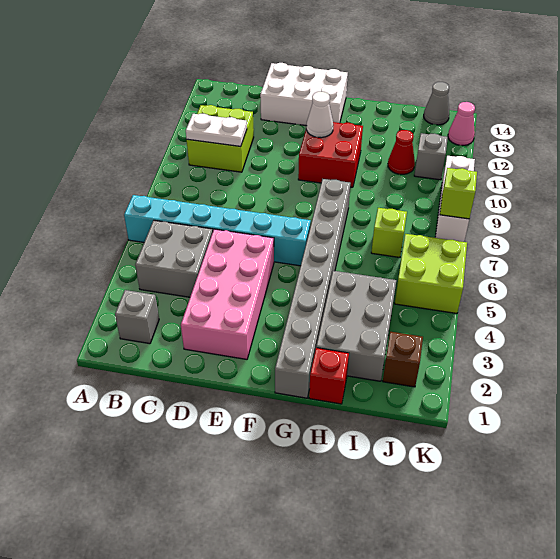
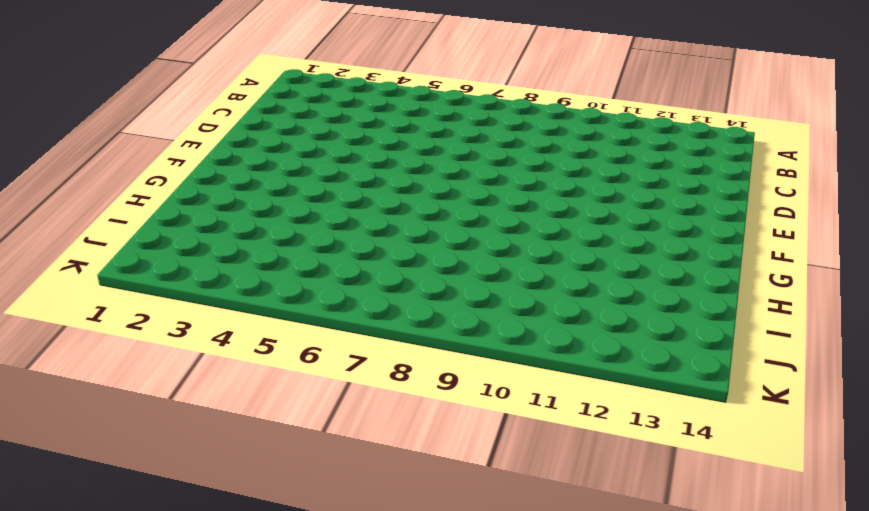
none -> cyan brick A6:F6 level 1
none -> grey brick B2 level 1
none -> grey brick B4:C5 level 1

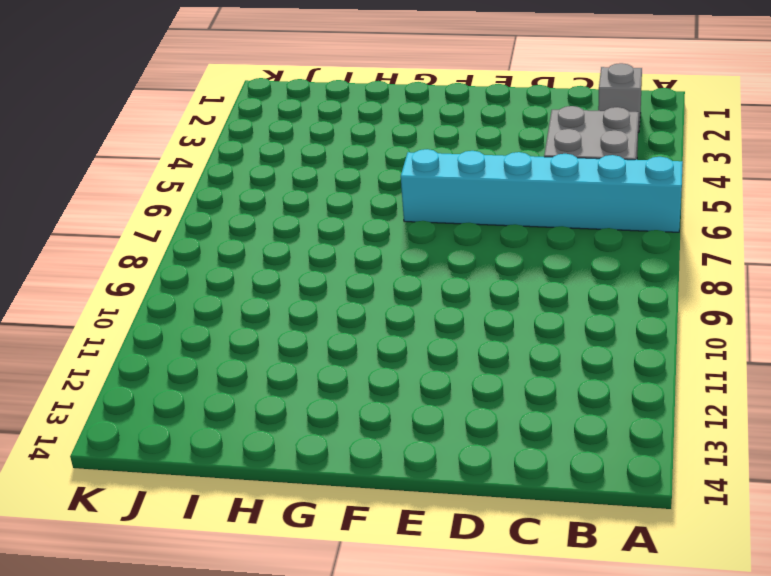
none -> lime brick B10:C11 level 1
none -> pink brick D2:E5 level 1
none -> white brick D13:F14 level 1

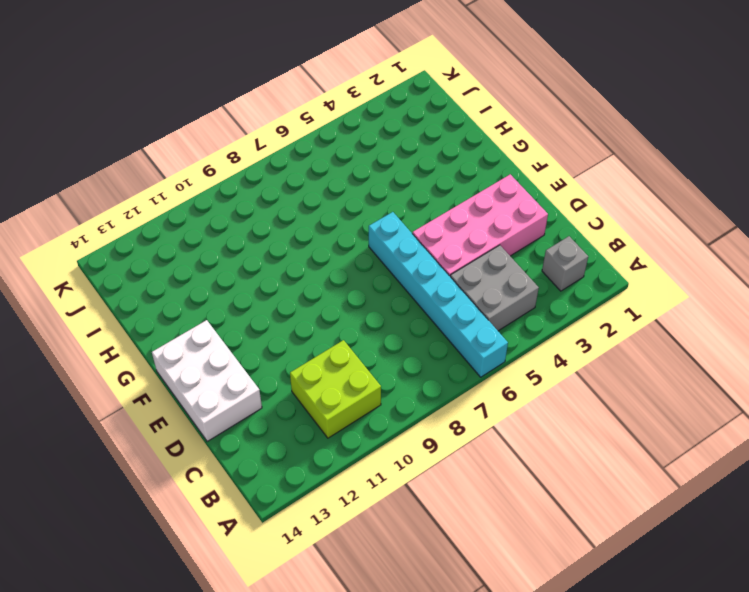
none -> red brick F10:G11 level 1
none -> grey brick G1:G8 level 1
none -> red brick H1 level 1

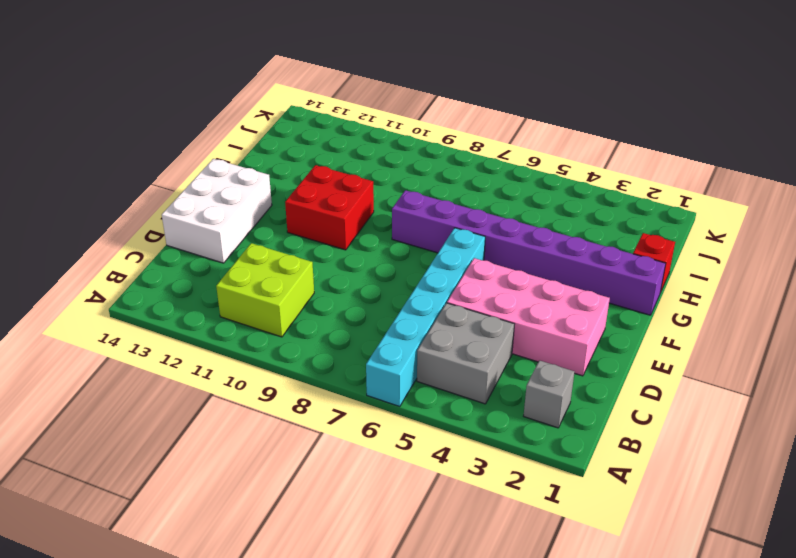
purple brick G1:G8 level 1 -> grey brick G1:G8 level 1
none -> grey brick H2:I4 level 1
none -> lime brick I7 level 1
none -> red cone I11 level 1

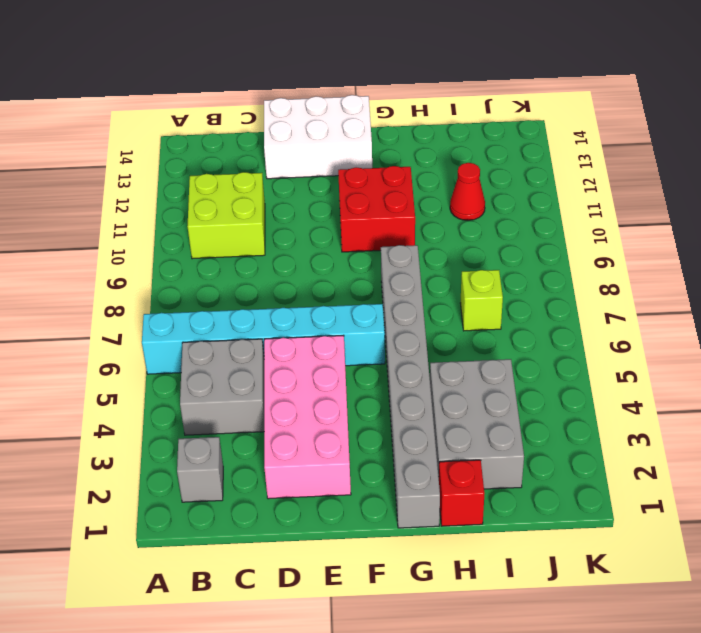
none -> brown brick J2 level 1
none -> lime brick J5:K6 level 1
none -> grey brick J11 level 1

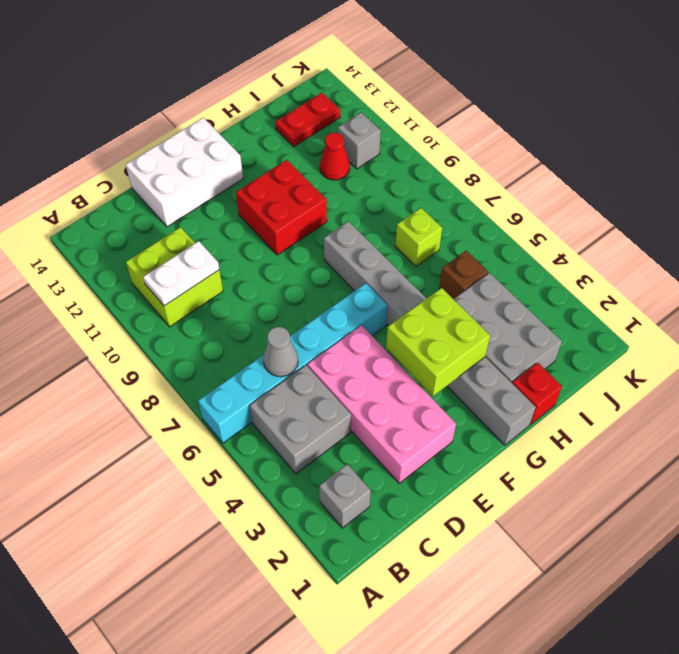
grey cone C6 level 2 -> grey cone J14 level 1
lime brick F3:G4 level 2 -> lime brick J5:K6 level 1
brown brick I5 level 1 -> brown brick J2 level 1
red plate I13:J13 level 1 -> none
none -> white brick K8:K10 level 1
none -> pink cone K13 level 1
none -> white cone F11 level 2

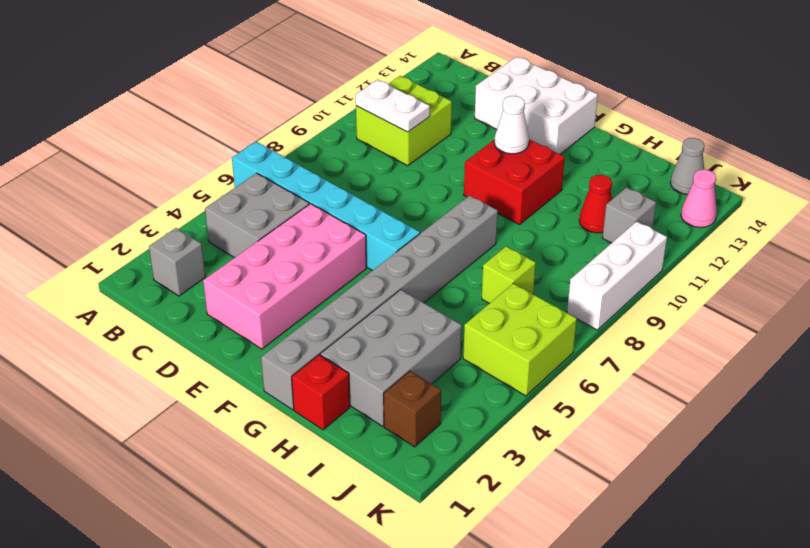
none -> lime brick K8 level 2

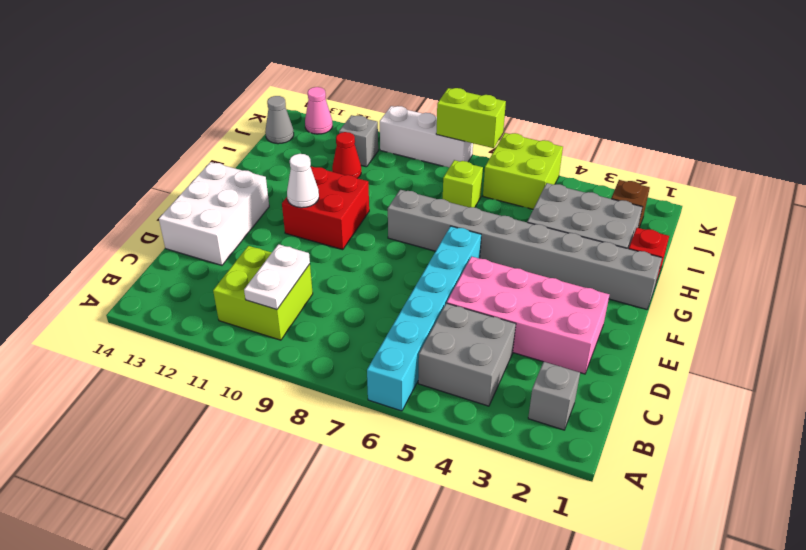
lime brick K7:K8 level 2 -> lime brick K8 level 2

